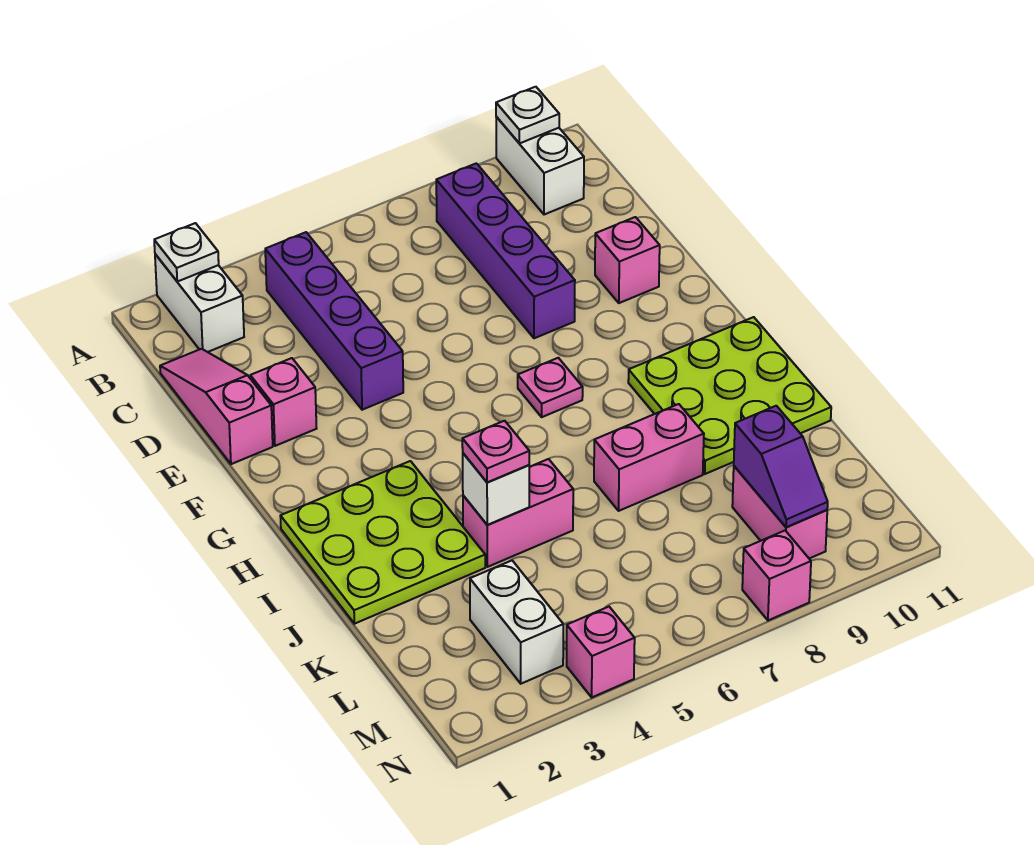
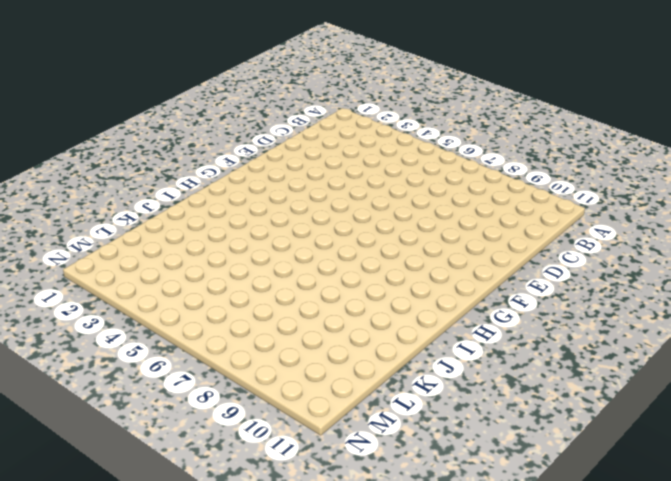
none -> white brick A2:B2 level 1
none -> white brick A10:B10 level 1
none -> purple brick B4:E4 level 1

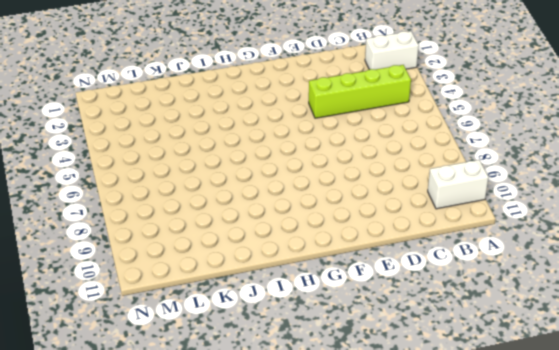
lime brick B4:E4 level 1 -> purple brick B4:E4 level 1
none -> purple brick B8:E8 level 1
none -> pink slope C1:E1 level 1 top E
none -> pink brick E2 level 1

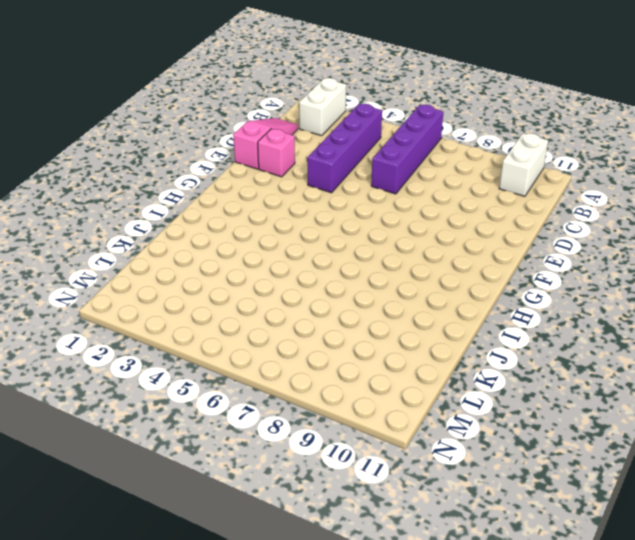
purple brick A6:D6 level 1 -> purple brick B8:E8 level 1
none -> pink brick E10 level 1
none -> pink plate G7 level 1
none -> lime plate H1:J3 level 1

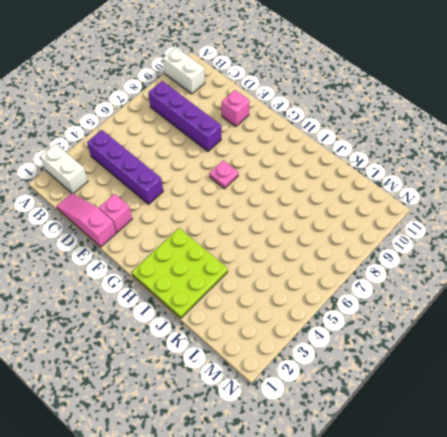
none -> lime plate H9:J11 level 1
none -> pink brick J4:J5 level 1
none -> pink brick J7:J8 level 1

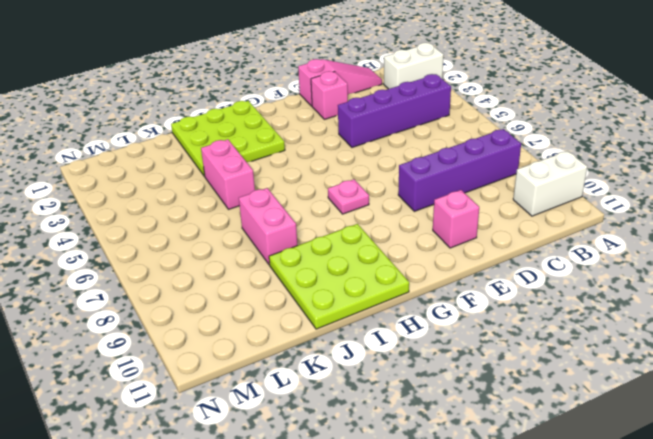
none -> white brick L3:M3 level 1
none -> pink brick L9:M9 level 1
none -> pink brick N4 level 1

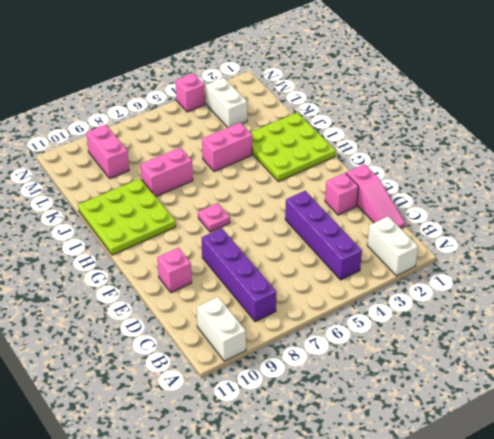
none -> pink brick N8 level 1
none -> white plate A2 level 2
none -> white plate A10 level 2

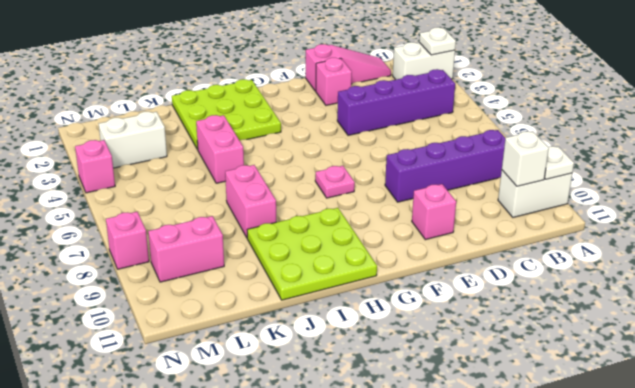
white brick B10 level 2 -> white brick J4 level 2
none -> purple slope L9:M9 level 2 top L
none -> pink plate J4 level 3

